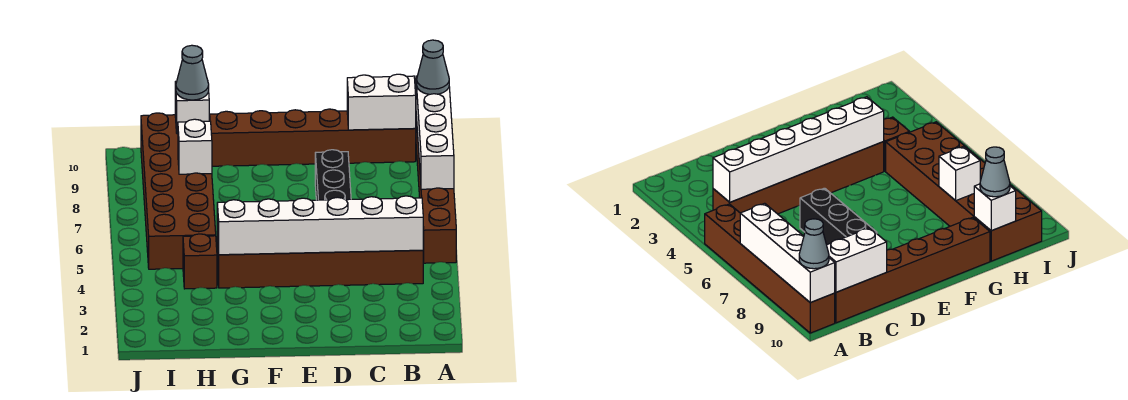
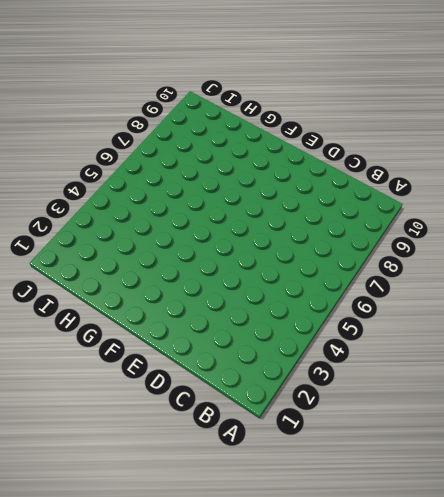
none -> brown brick A5:A10 level 1
none -> brown brick B4:G4 level 1
none -> brown brick B10:G10 level 1

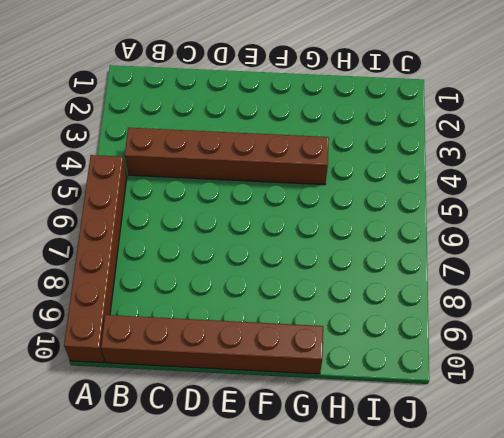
none -> black brick D6:D8 level 1
none -> brown brick H4 level 1
none -> brown brick H5:I10 level 1

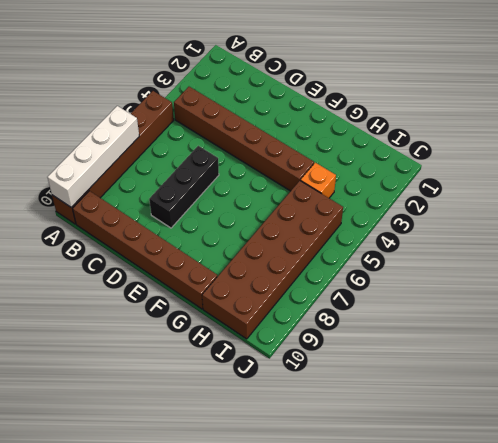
orange brick H4 level 1 -> brown brick H4 level 1
none -> white brick B4:G4 level 2
none -> white brick B10:C10 level 2
none -> white brick H8 level 2

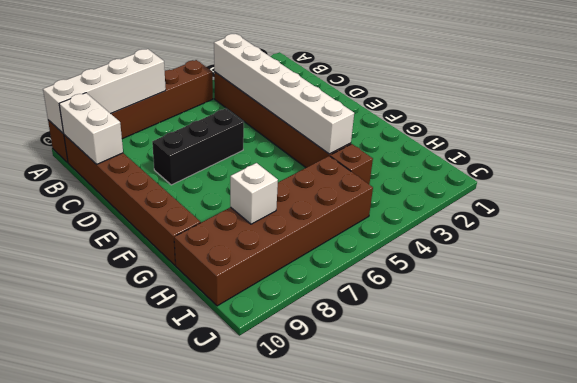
none -> white brick H10 level 2
none -> grey cone A10 level 3
none -> grey cone H10 level 3

